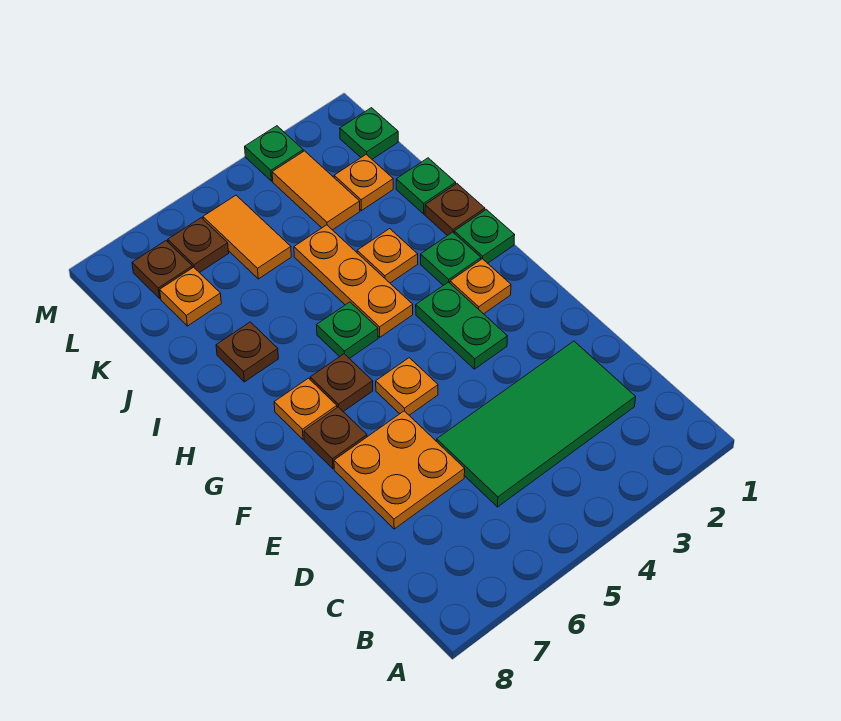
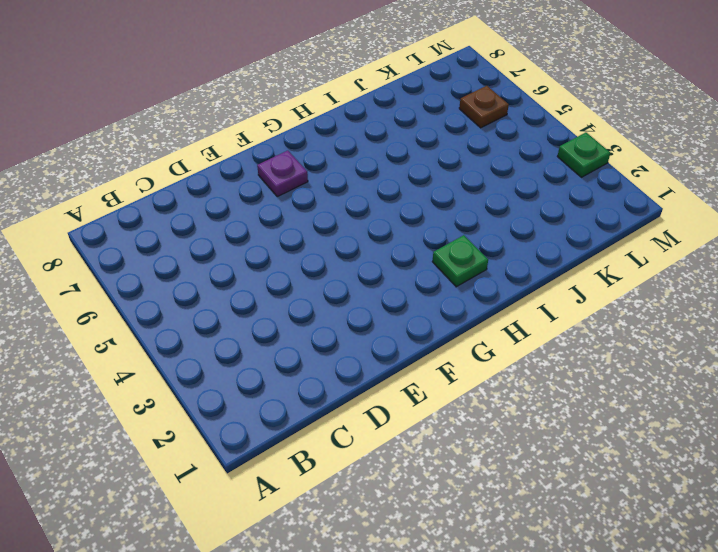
purple plate F7 level 1 -> brown plate F7 level 1
none -> green tile C2:D5 level 1
none -> orange plate D6:E7 level 1
none -> green plate F3:G3 level 1

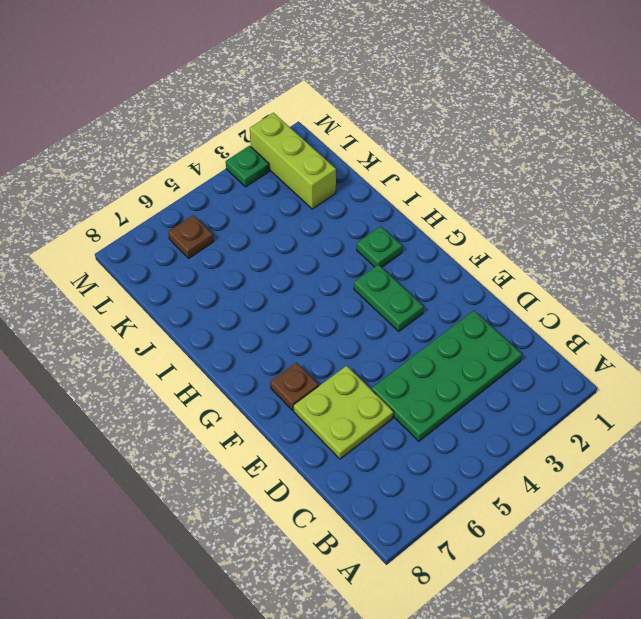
green plate C2:D5 level 1 -> green tile C2:D5 level 1
lime plate D6:E7 level 1 -> orange plate D6:E7 level 1
lime brick K2:M2 level 1 -> orange plate K2 level 1
none -> orange plate F5 level 1
none -> orange plate G2 level 1
none -> brown plate G6 level 1

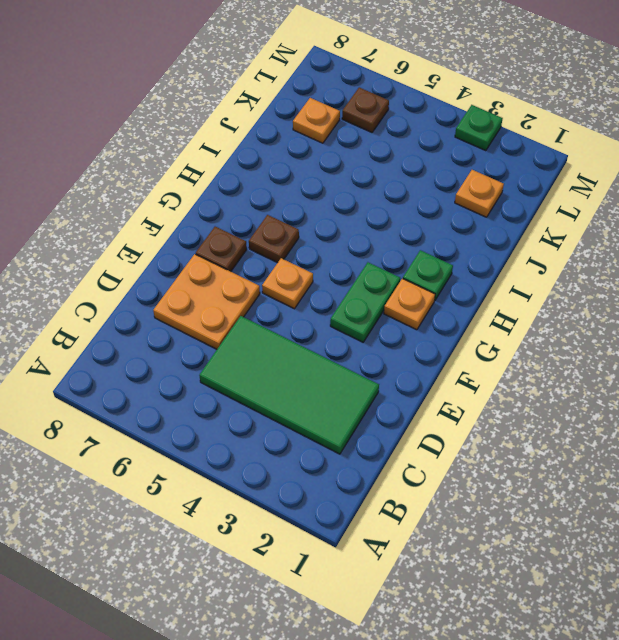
none -> orange plate G7 level 1
none -> green plate H1 level 1
none -> orange plate H4:J4 level 1

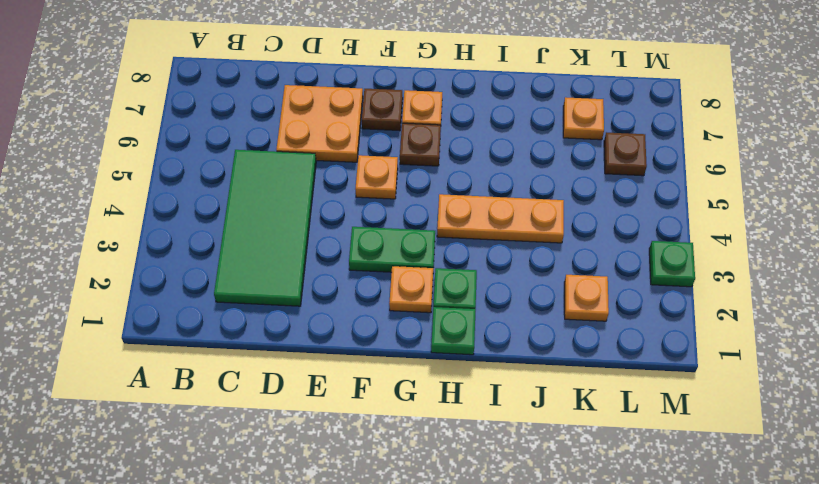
none -> green plate H5 level 1
none -> brown plate I1 level 1
none -> orange plate I3 level 1

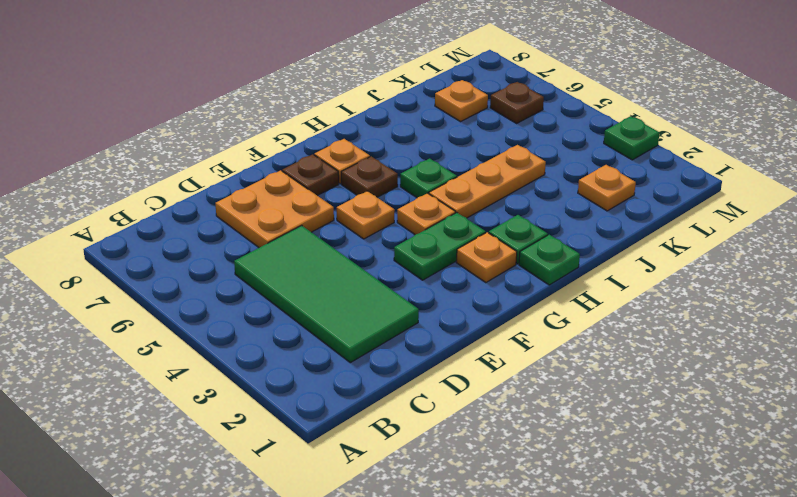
orange plate G4 level 1 -> orange plate I3 level 1
none -> brown plate I1 level 1
none -> brown plate I7 level 1
none -> green plate J1 level 1

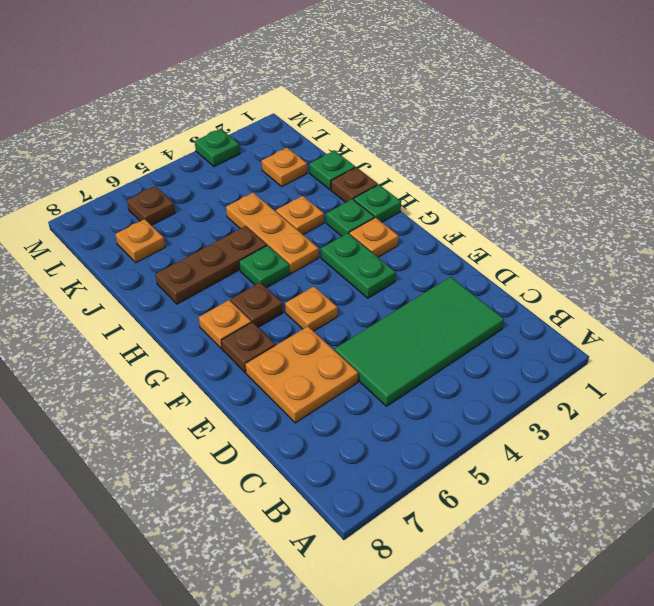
brown plate I5:I7 level 1 -> brown plate I7 level 1
none -> orange tile K3:L3 level 1
none -> orange tile K5:L5 level 1
none -> green plate L1 level 1

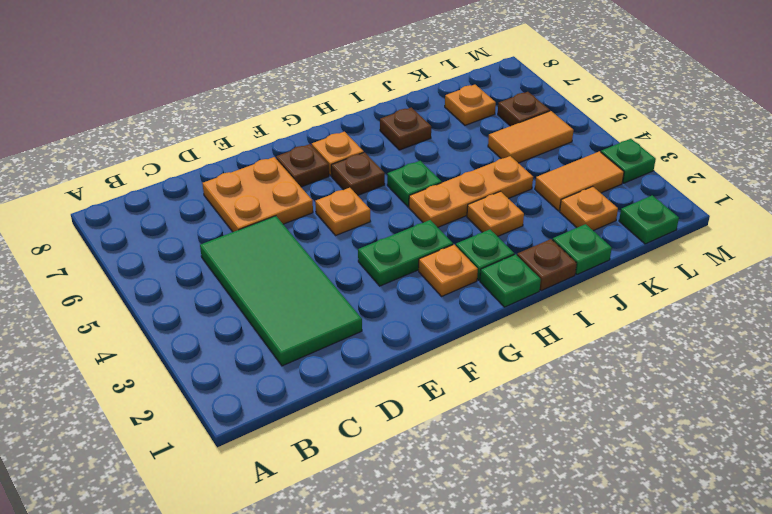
none -> brown plate L7 level 1

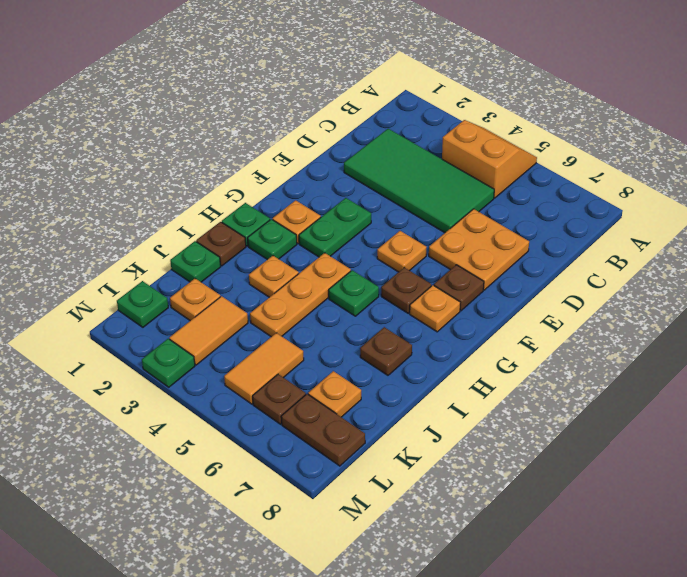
orange slope A4:B5 level 1 top B -> none
brown plate L7:L8 level 1 -> brown plate L7 level 1

